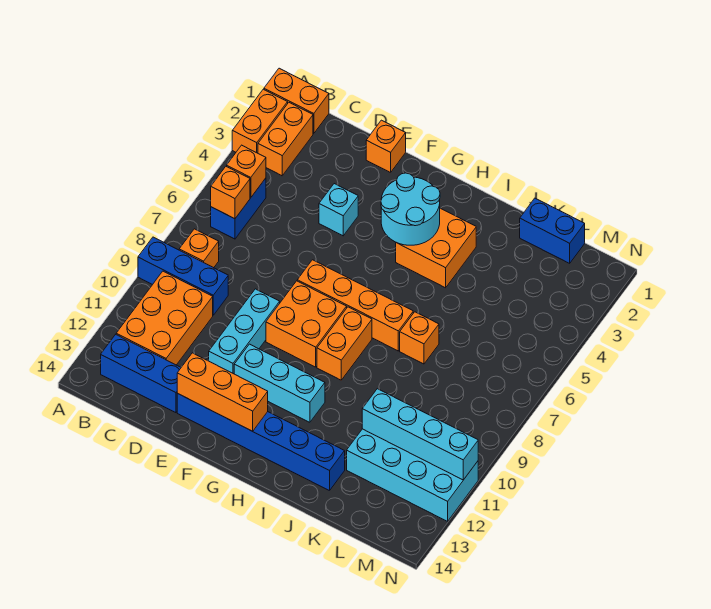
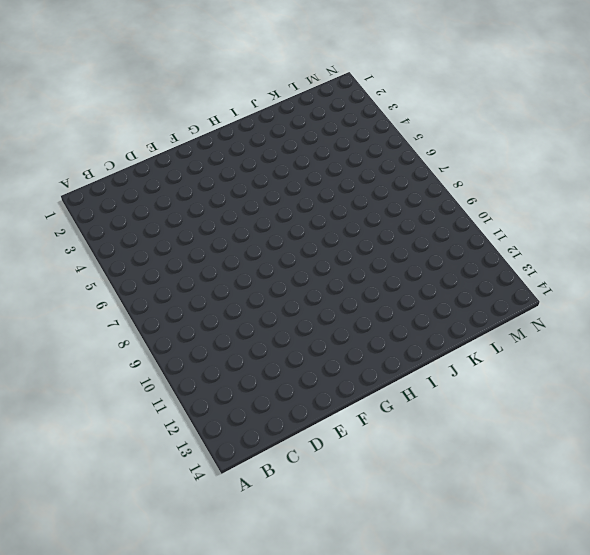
none -> orange brick A1:B1 level 1
none -> orange brick A2:A3 level 1
none -> blue brick A9:C9 level 1

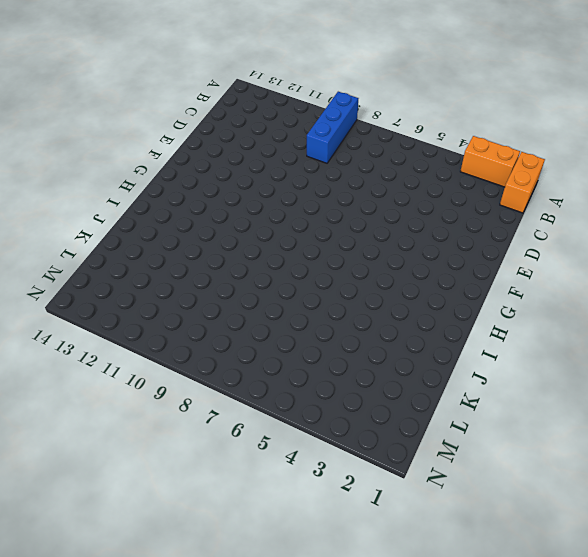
none -> orange brick B2:B3 level 1
none -> blue brick B5:B6 level 1
none -> orange brick B8 level 1

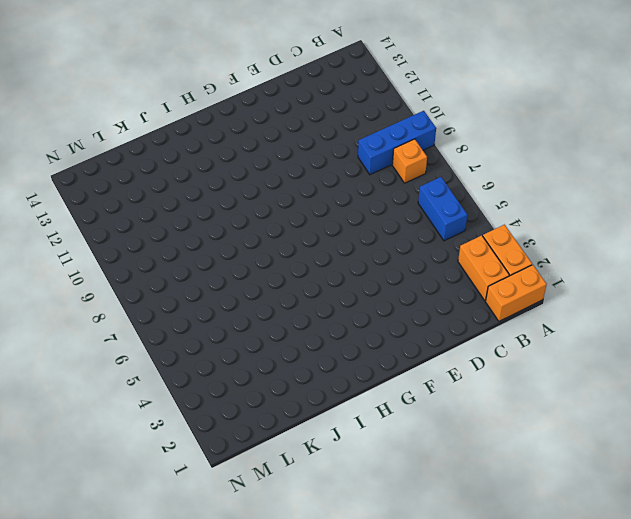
none -> orange brick B10:C12 level 1
none -> blue brick B13:D13 level 1
none -> orange brick E1 level 1

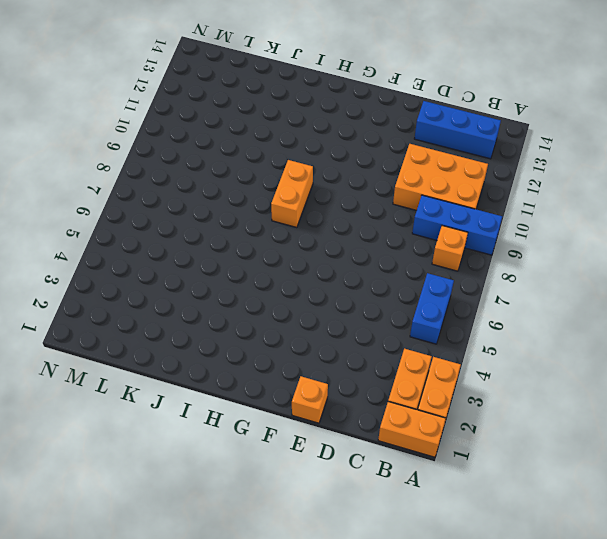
orange brick B10:D11 level 1 -> orange brick B10:C12 level 1
none -> cyan brick E4 level 1
none -> cyan brick E9:E11 level 1
none -> blue brick E13:J13 level 1

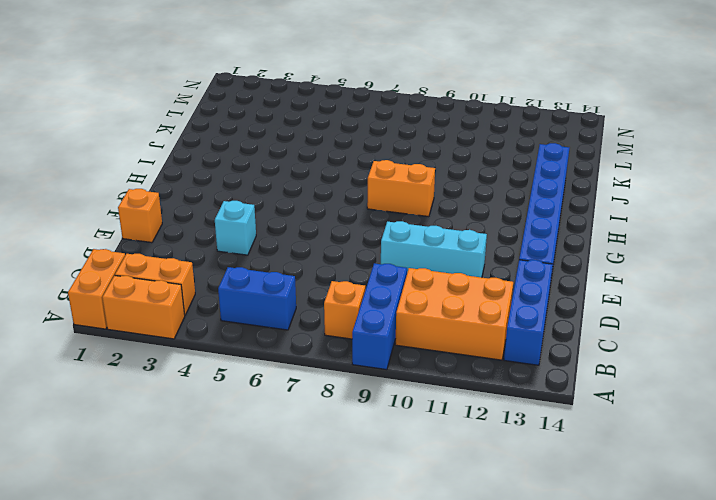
none -> orange brick F7:I7 level 1
none -> orange brick F8:G9 level 1
none -> cyan brick F11:H11 level 1

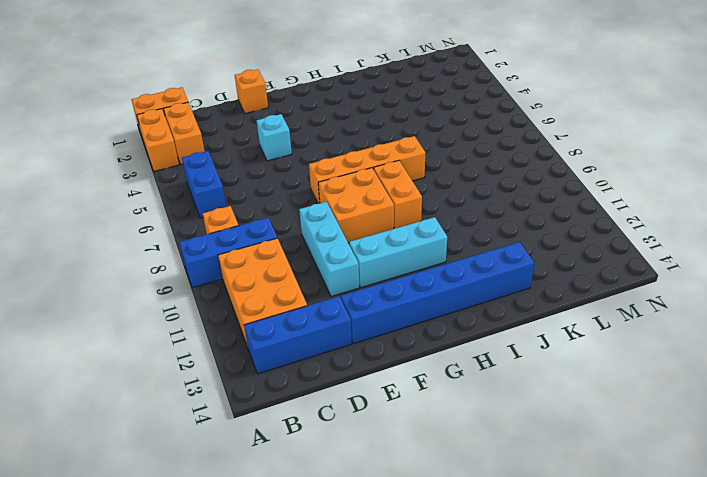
none -> orange brick H3:I4 level 1
none -> orange brick J7 level 1
none -> blue brick K1:L1 level 1

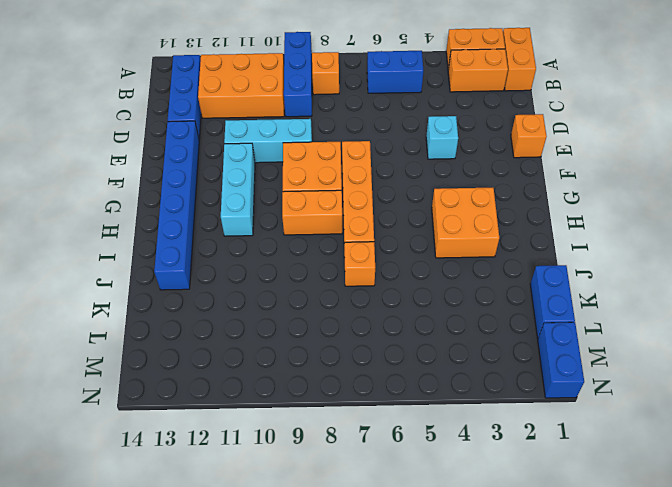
blue brick M1:N1 level 1 -> none
none -> cyan brick K11:N12 level 1
none -> orange brick B5 level 2
none -> orange brick B6 level 2

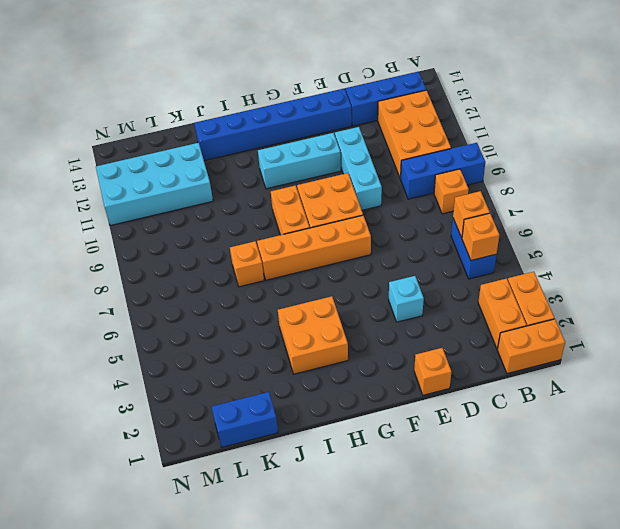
none -> orange brick E13:G13 level 2
none -> cyan round brick G3:H4 level 2
none -> cyan brick K11:N11 level 2

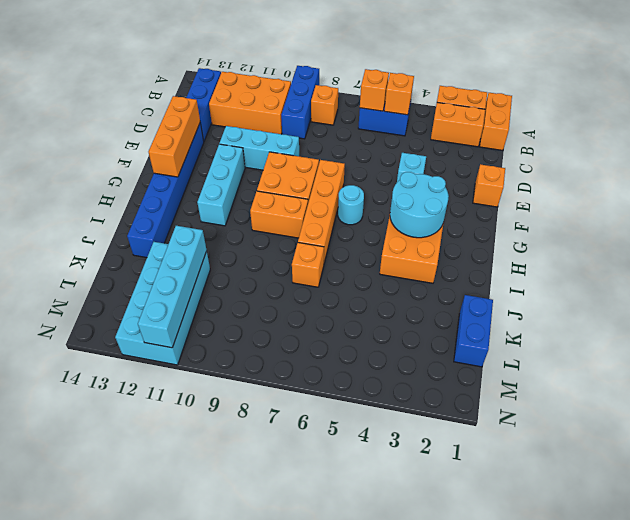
cyan round brick G6 level 1 -> none

